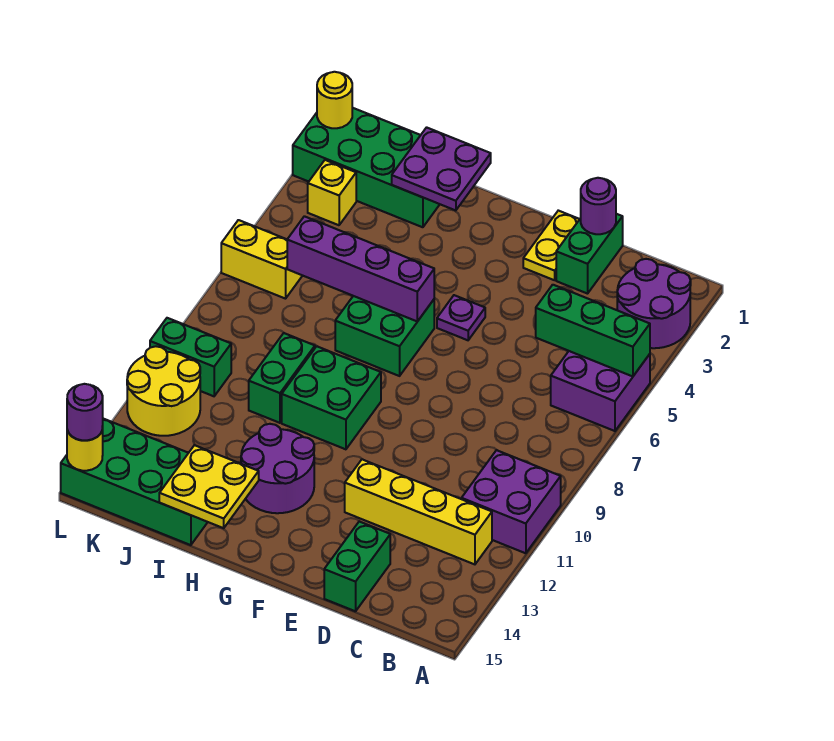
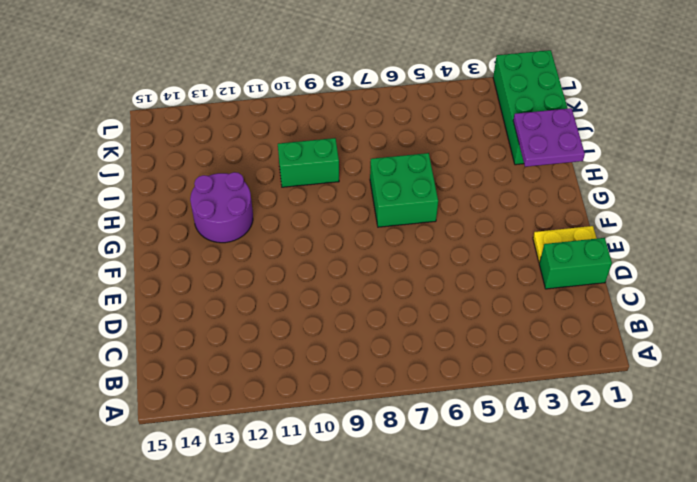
none -> purple round brick A2:B3 level 1
none -> purple brick A5:B6 level 1
none -> purple brick A10:B11 level 1

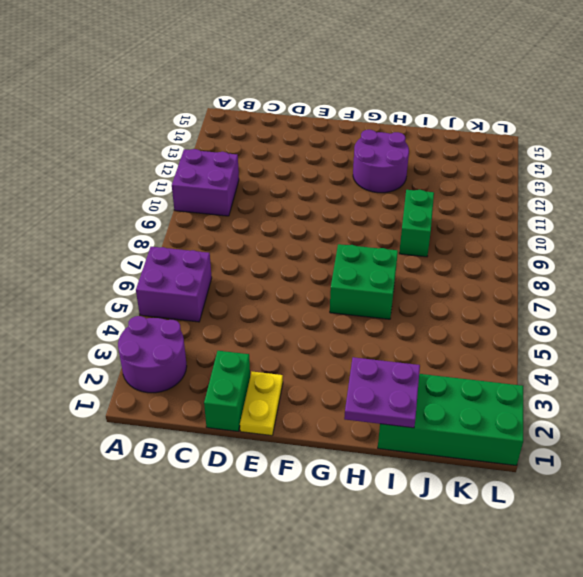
none -> yellow brick B12:E12 level 1
none -> green brick D14:D15 level 1
none -> purple plate F5 level 1

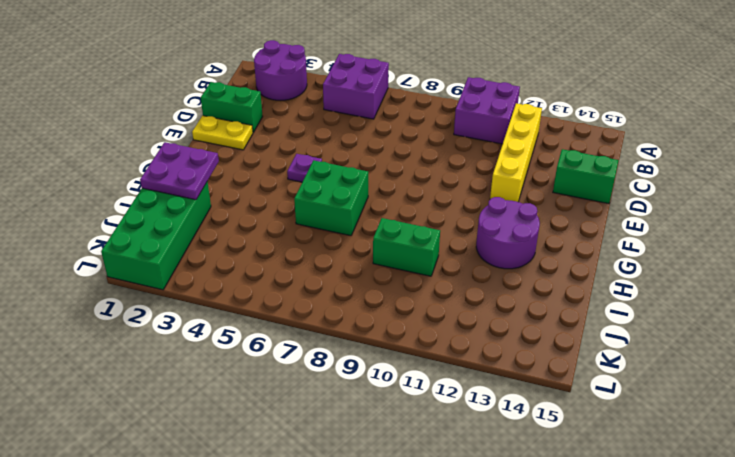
none -> green brick G9:H10 level 1
none -> green brick I14:L15 level 1
none -> yellow brick K3 level 1

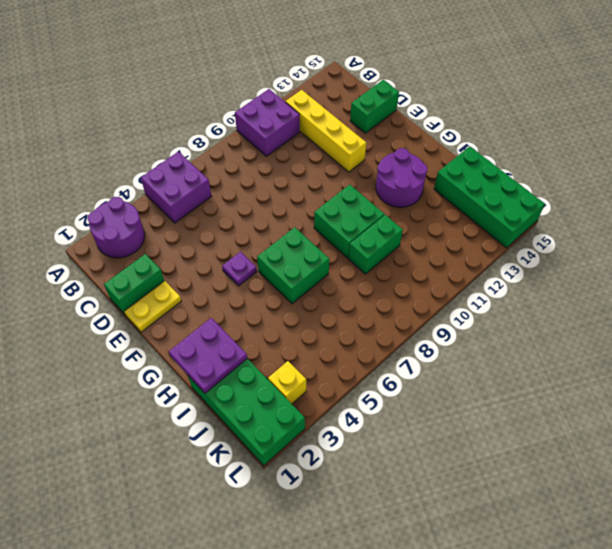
none -> yellow brick K6:L6 level 1
none -> green brick K10:L10 level 1
none -> yellow round brick K11:L12 level 1

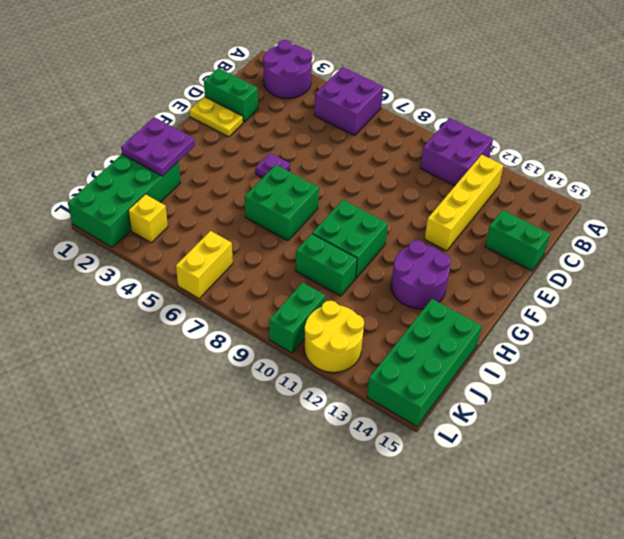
none -> green brick A5:C5 level 2
none -> purple round brick D1 level 2
none -> purple brick G6:J6 level 2

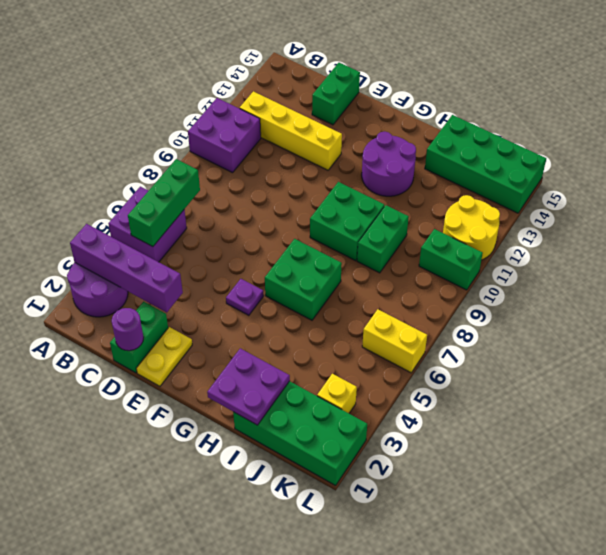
purple brick A3:D3 level 2 -> purple brick G6:J6 level 2
green brick B5:B7 level 2 -> green brick A5:C5 level 2
none -> yellow plate H14:I15 level 2
none -> yellow round brick L1 level 2
none -> yellow round brick L15 level 2

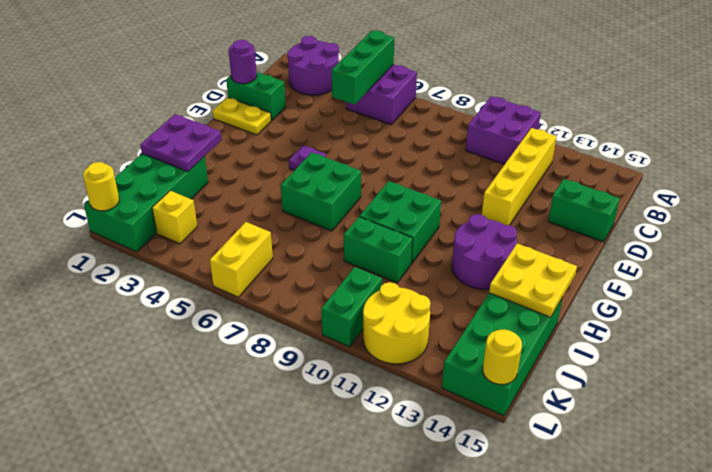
none -> purple brick G6:J6 level 2
none -> purple round brick L15 level 3

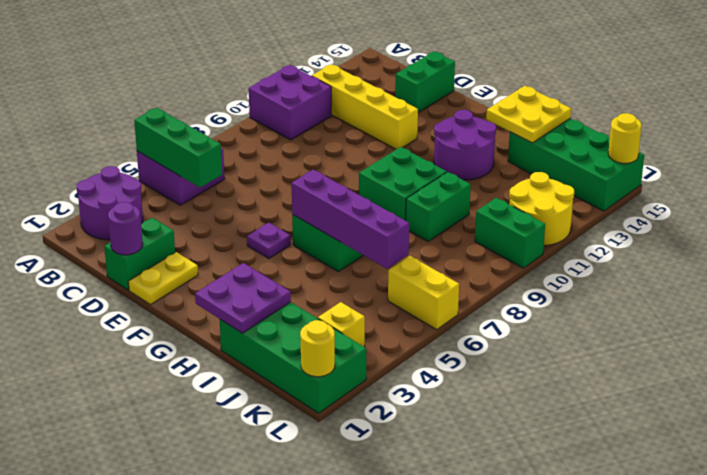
none -> purple round brick L15 level 3

